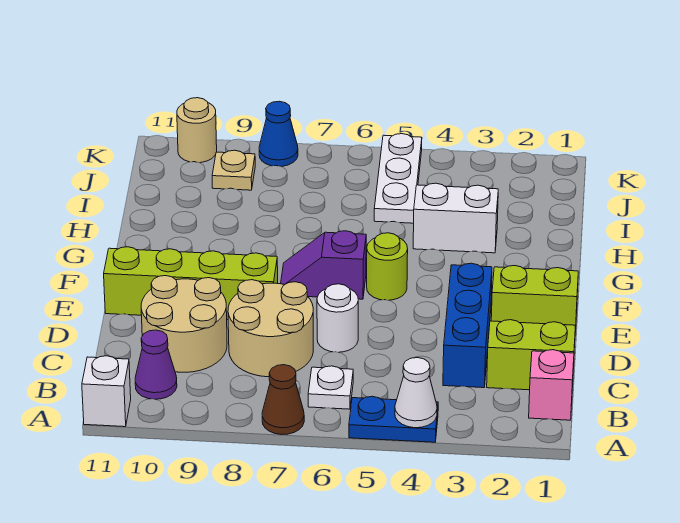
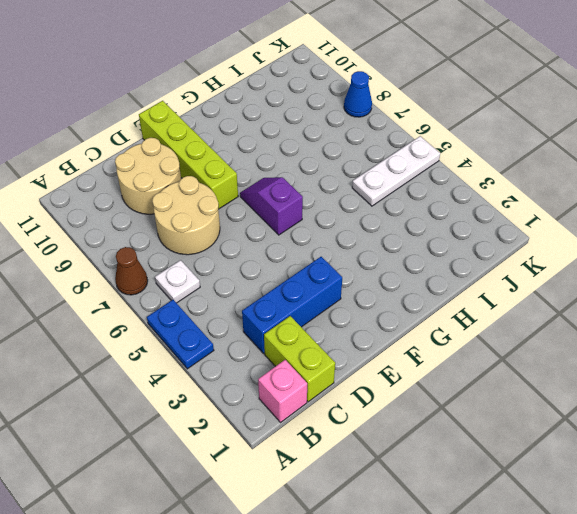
none -> white brick A11 level 1
none -> purple cone B10 level 1
none -> white round brick D6 level 1

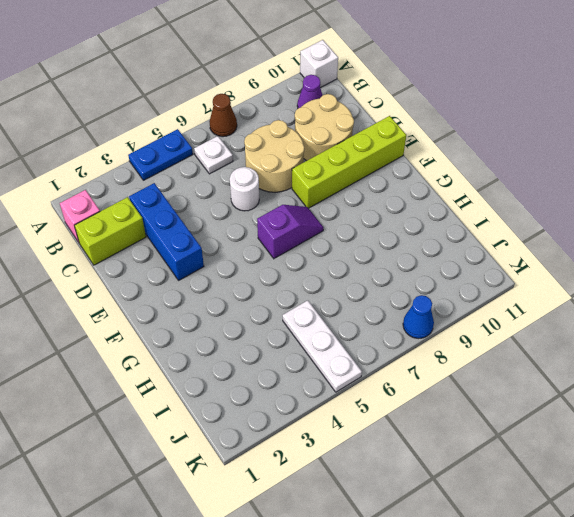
none -> lime brick E1:E2 level 1
none -> lime round brick F5 level 1
none -> white brick H3:H4 level 1

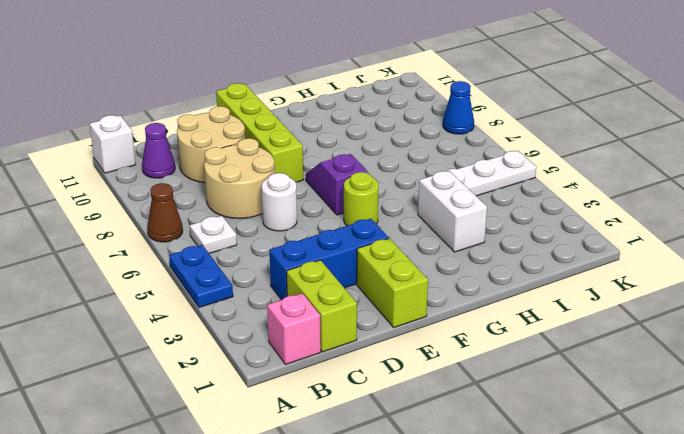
none -> tan plate J9 level 1
none -> tan round brick K10 level 1
none -> white cone A4 level 2

